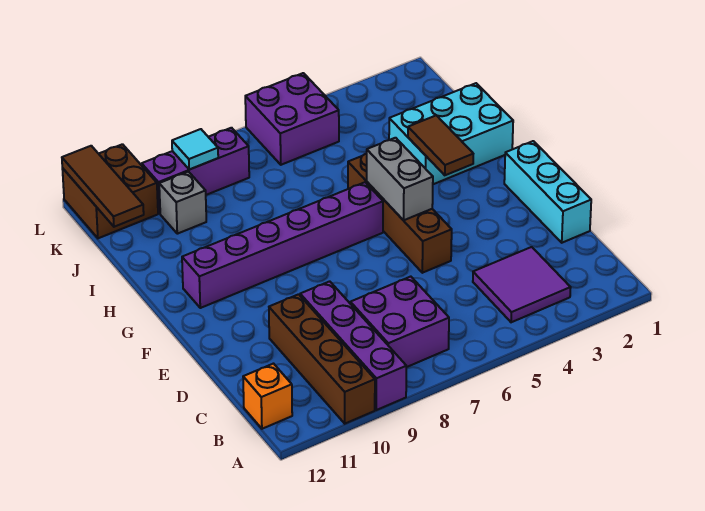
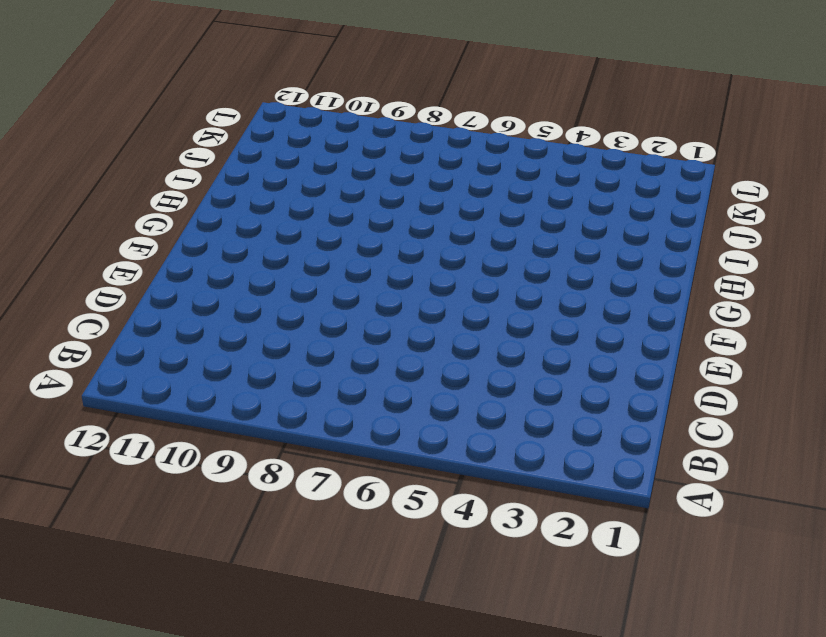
none -> purple brick A9:D9 level 1
none -> brown brick A10:D10 level 1
none -> purple tile B3:C4 level 1

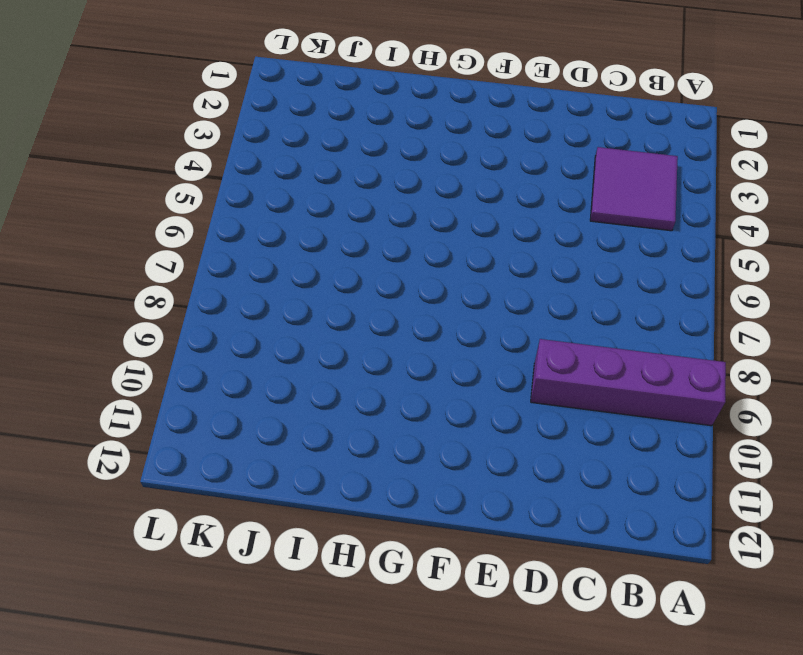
none -> brown brick A10:D10 level 1
none -> purple brick B7:C8 level 1
none -> orange brick B12 level 1

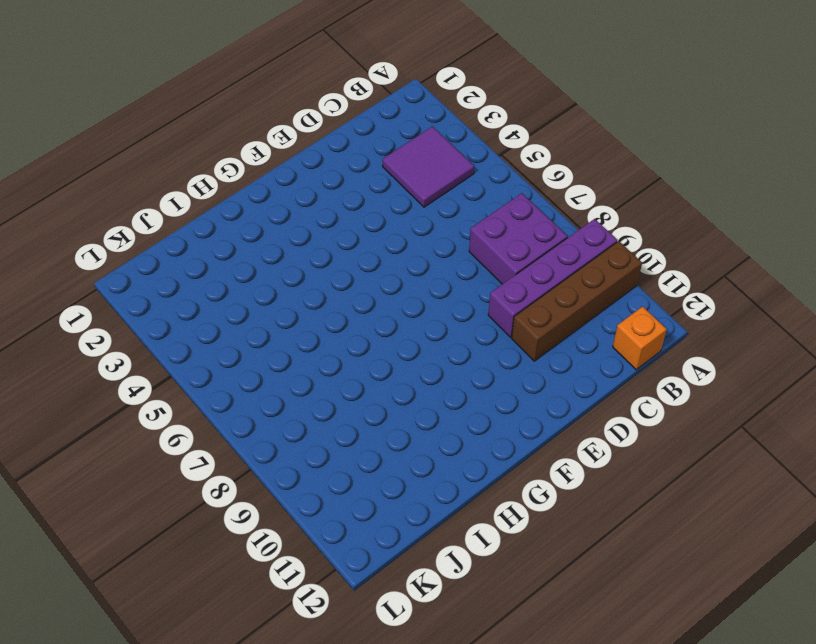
none -> cyan brick D1:F1 level 1
none -> brown brick E5:H5 level 1
none -> purple brick G6:G11 level 1

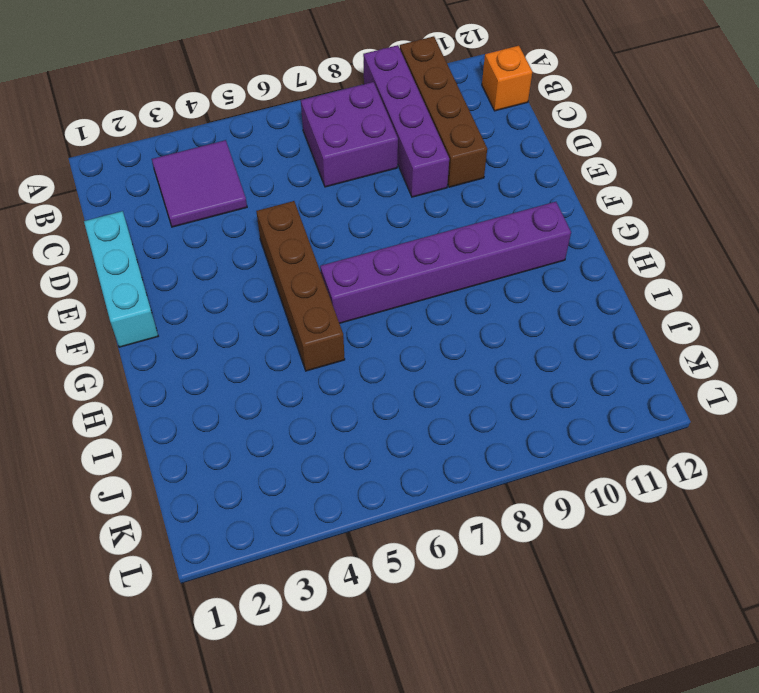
none -> cyan brick H1:I3 level 1
none -> grey brick J10 level 1
none -> purple brick K5:L6 level 1

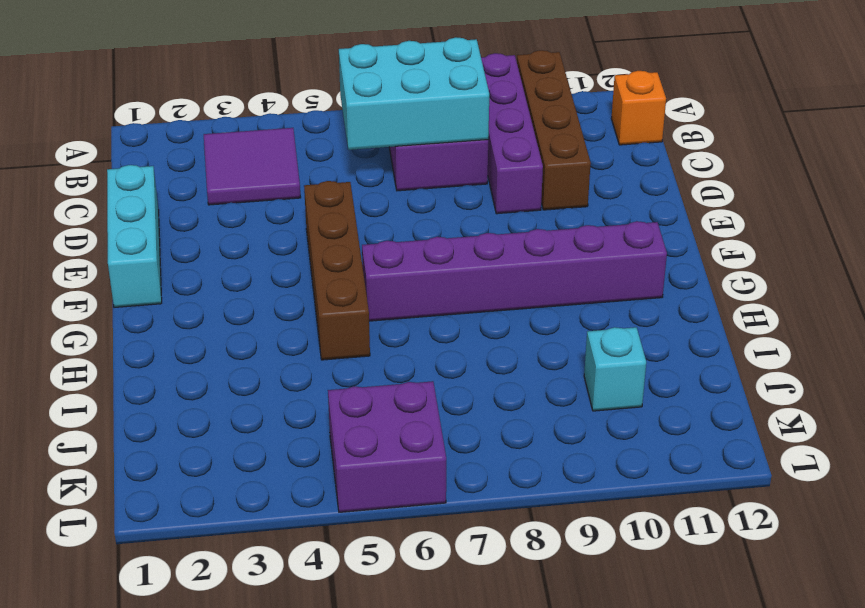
cyan brick B6:C8 level 2 -> cyan brick H1:I3 level 1
cyan brick J10 level 1 -> grey brick J10 level 1
none -> purple brick K8:K10 level 1
none -> brown brick K11:L12 level 1
none -> grey brick F5:G5 level 2

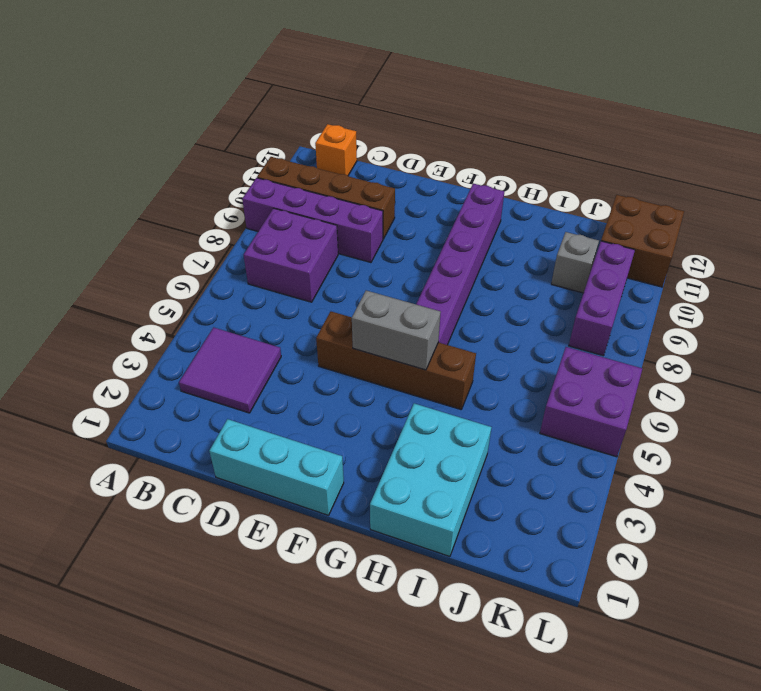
none -> brown tile G3:H3 level 2
none -> brown tile J12:L12 level 2
none -> cyan tile K9 level 2

